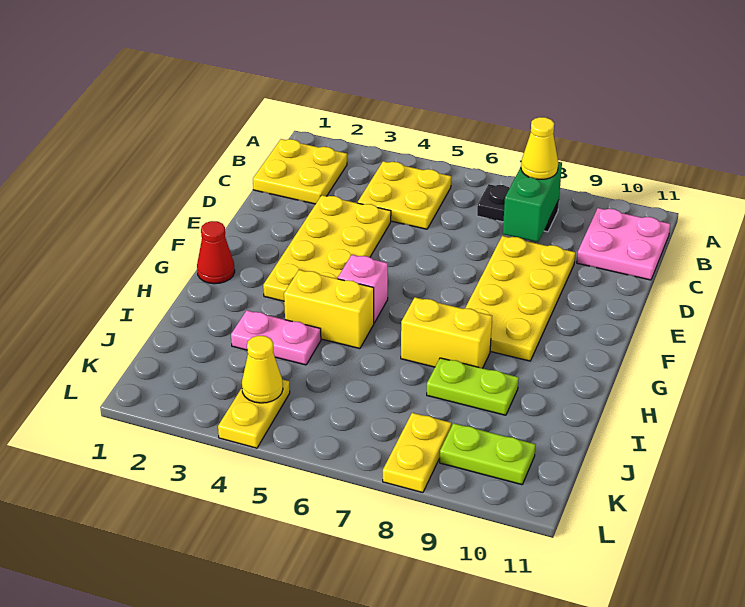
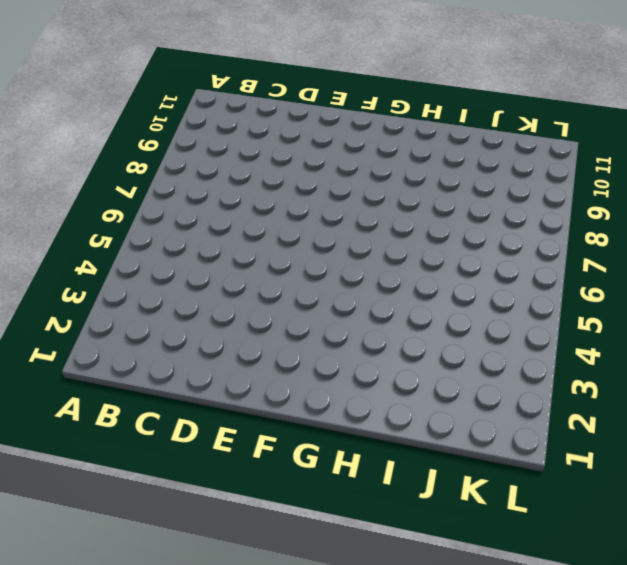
none -> yellow plate B1:C2 level 1
none -> yellow plate B4:C5 level 1
none -> black plate B7:B8 level 1

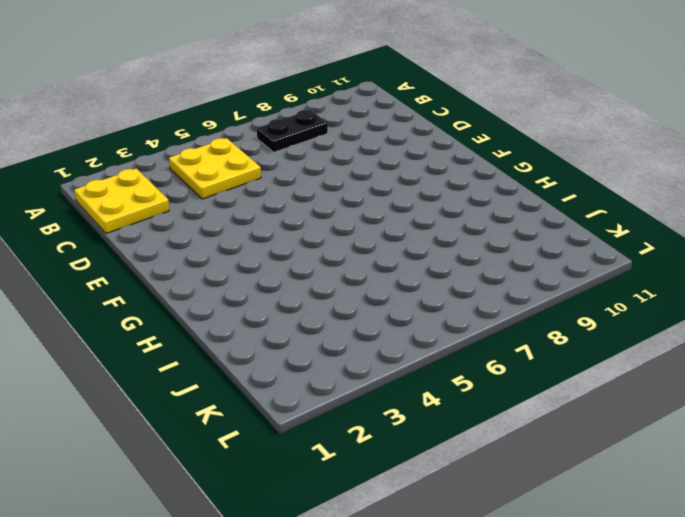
none -> pink plate B10:C11 level 1
none -> yellow plate D3:G4 level 1
none -> yellow plate D8:G9 level 1

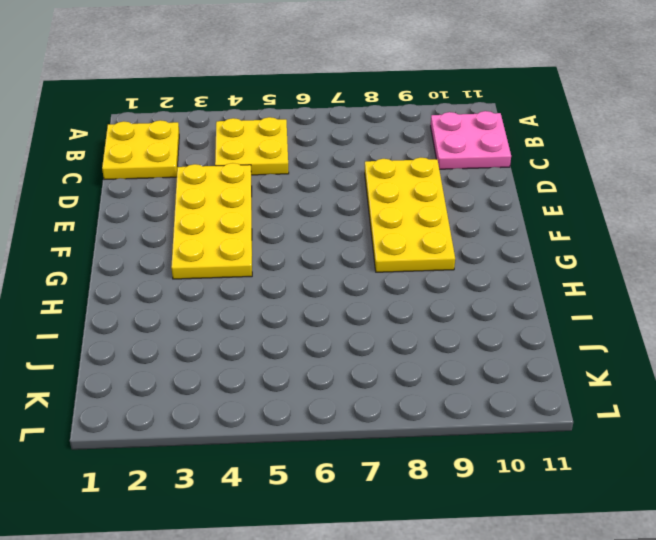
none -> black plate B7:B8 level 1
none -> red cone G1 level 1
none -> pink brick G5 level 1

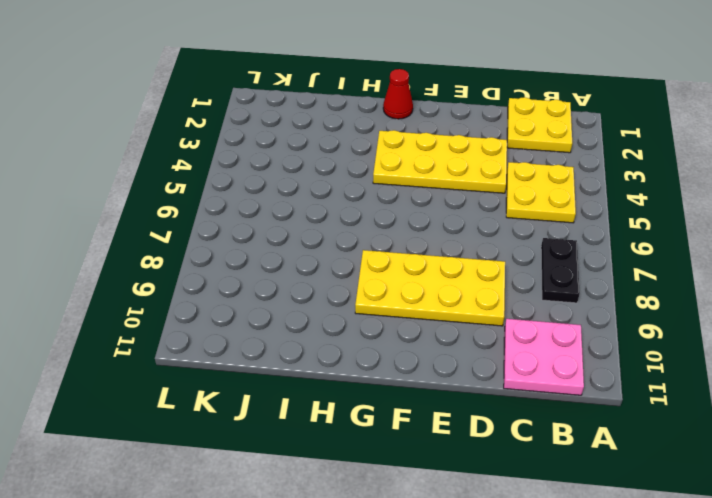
none -> pink brick G5 level 1
none -> yellow brick H4:H5 level 1
none -> yellow brick H7:H8 level 1

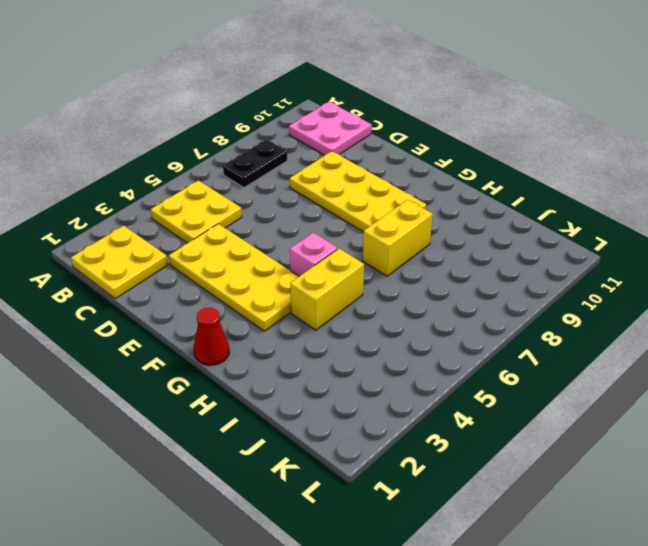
none -> pink plate I3:I4 level 1
none -> lime plate I8:I9 level 1
none -> yellow plate K4:L4 level 1

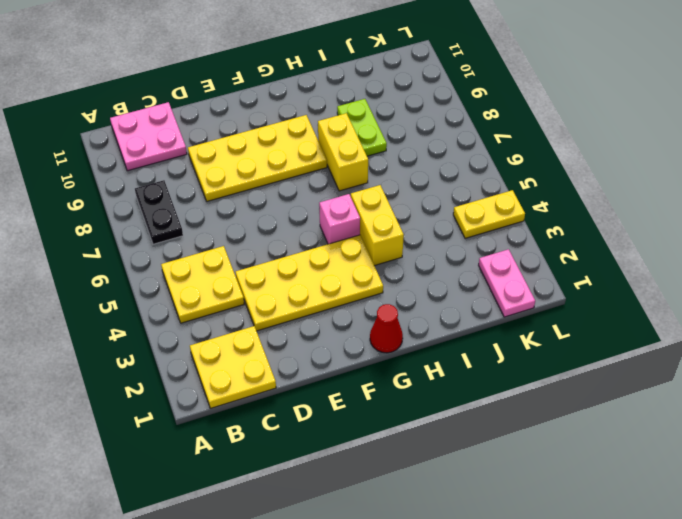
pink plate K1:K2 level 1 -> pink plate I3:I4 level 1
none -> yellow plate K8:L8 level 1
none -> lime plate K9:K10 level 1
none -> green brick B8:C8 level 2

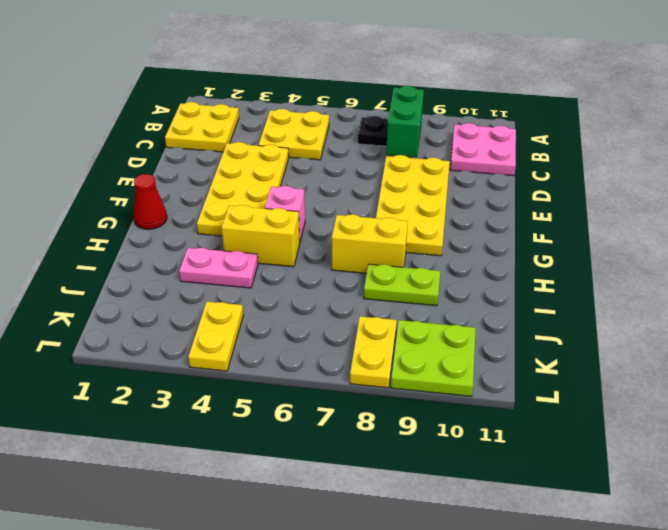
lime plate K9:L10 level 1 -> lime plate K9:K10 level 1
none -> yellow cone K4 level 2
none -> yellow cone B8 level 3

